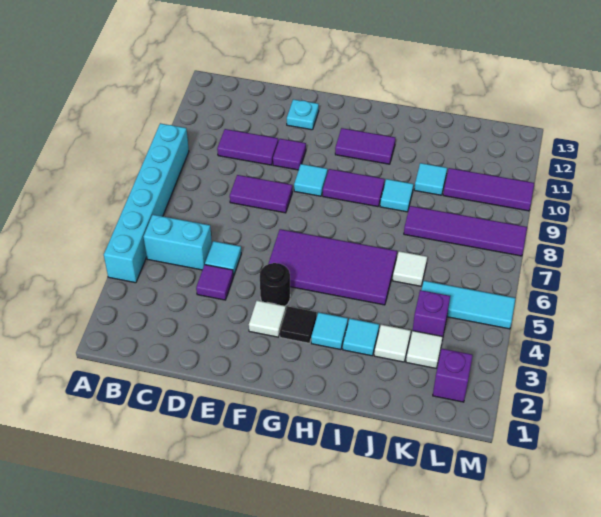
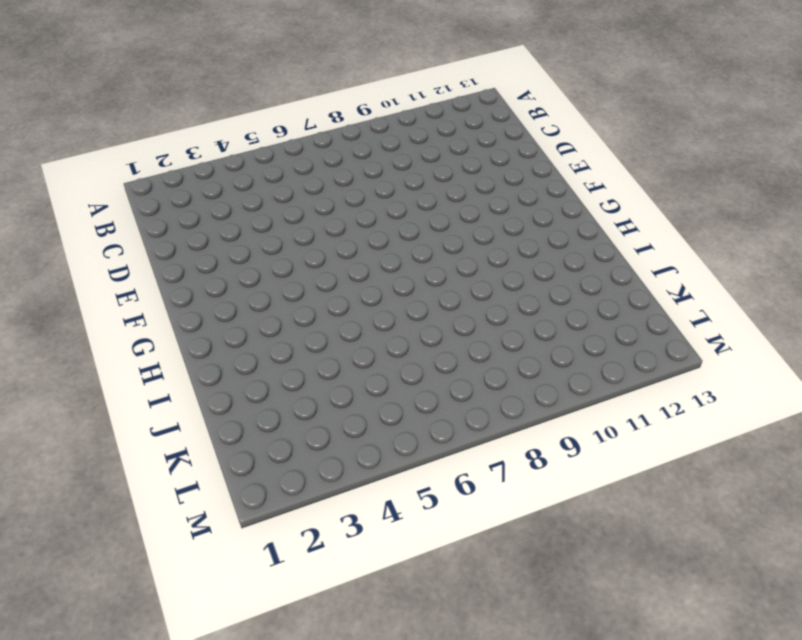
none -> cyan brick A4:A9 level 1
none -> cyan brick B5:C5 level 1
none -> purple tile C10:D10 level 1

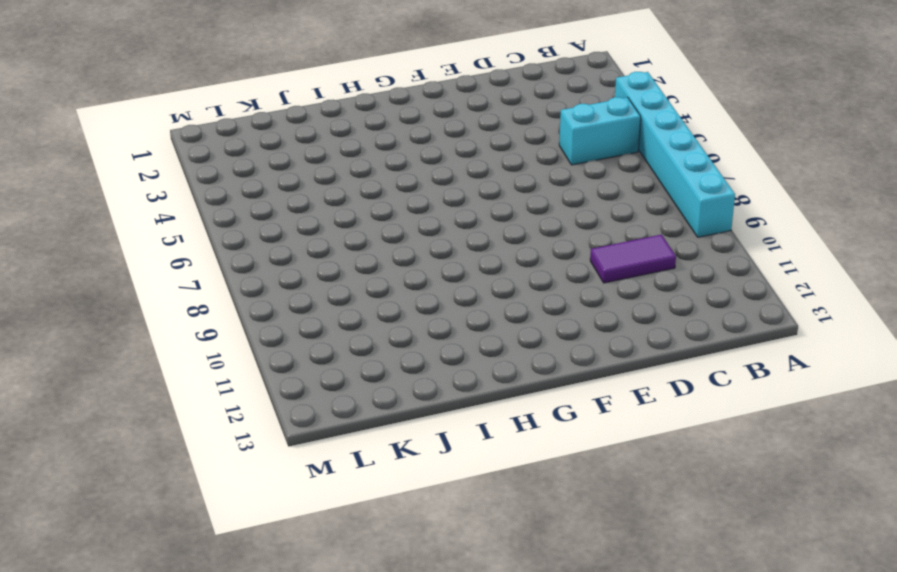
none -> purple tile D4 level 1
none -> cyan tile D5 level 1
none -> purple tile D8:E8 level 1

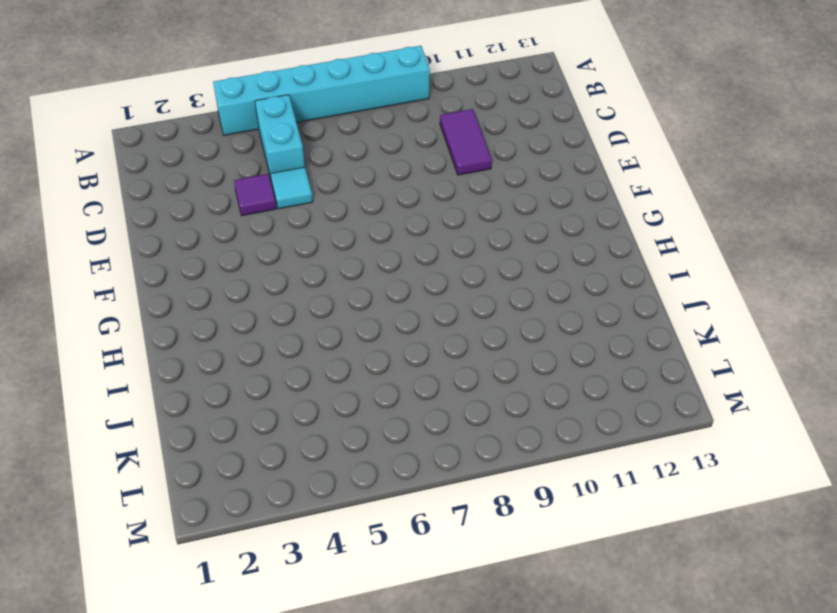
none -> purple tile D8:E8 level 1
none -> purple tile E10 level 1
none -> cyan plate E12 level 1

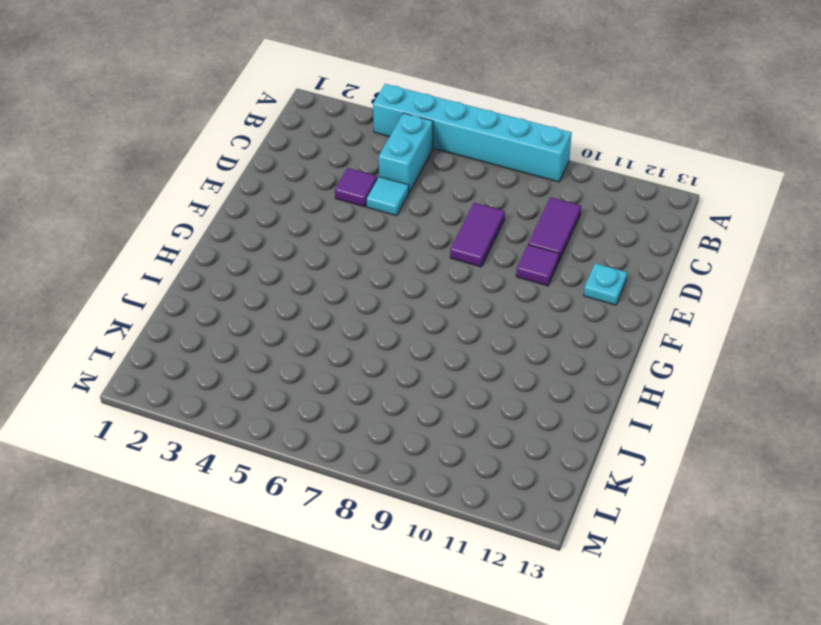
none -> white tile F3 level 1
none -> black round brick F4 level 1
none -> purple tile F5:I6 level 1

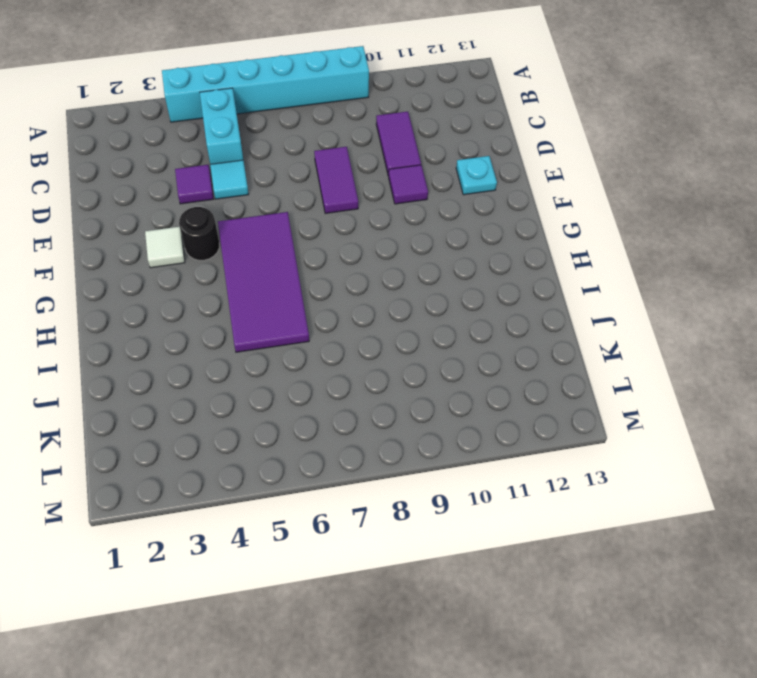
none -> cyan tile F9 level 1
none -> black tile G3 level 1
none -> purple tile G9:H9 level 1

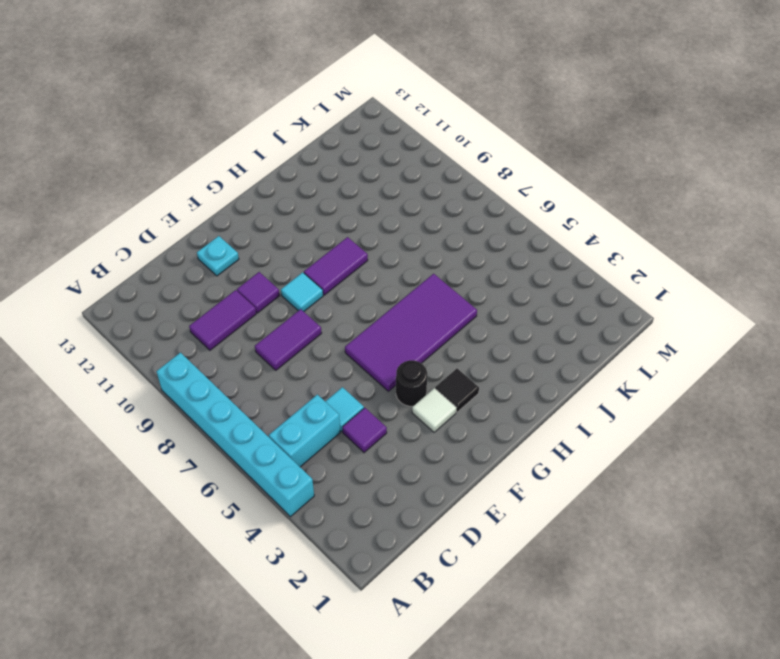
none -> purple tile G11:H11 level 1
none -> cyan tile H3 level 1
none -> cyan tile I3 level 1

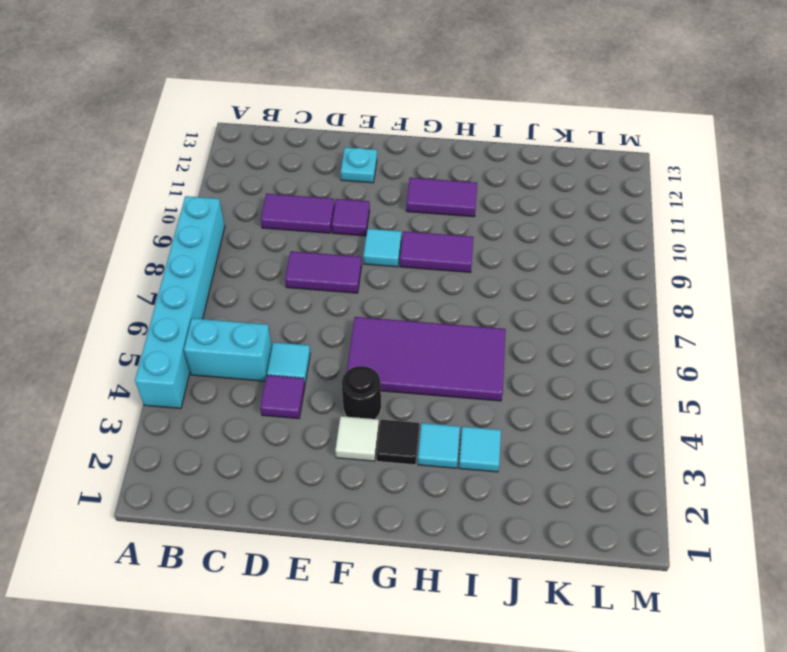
none -> cyan tile I9 level 1
none -> white tile J3 level 1
none -> white tile J6 level 1

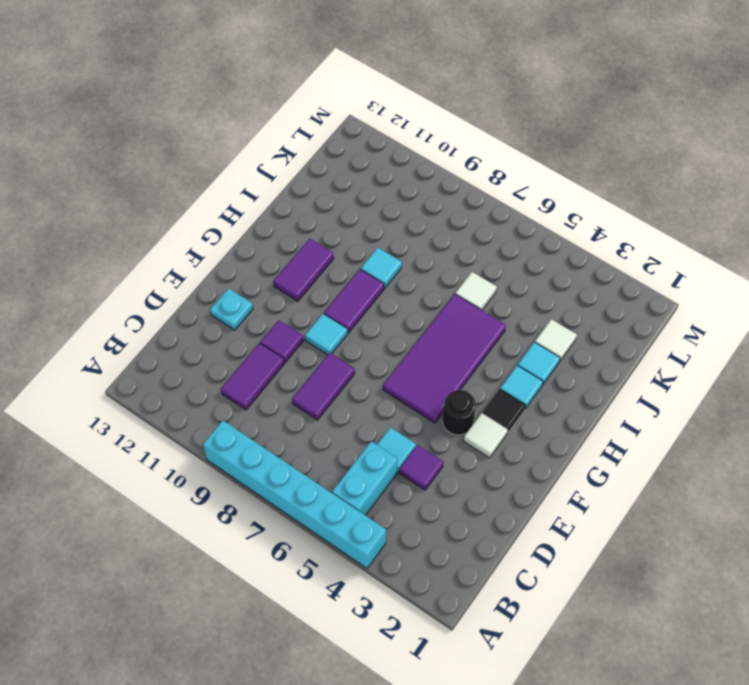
none -> purple tile J8:M8 level 1
none -> cyan tile J10 level 1
none -> white tile K3 level 1

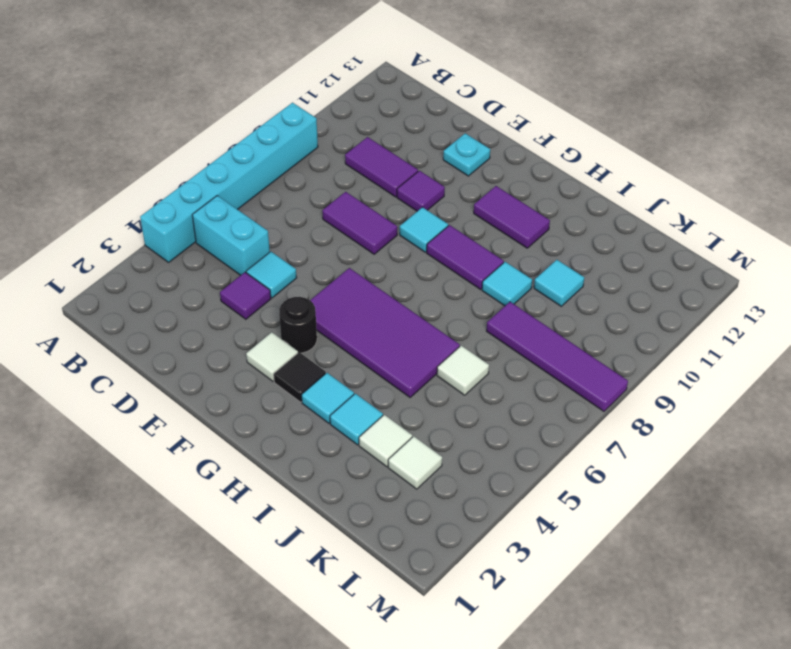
none -> purple brick K4 level 1
none -> cyan tile K5:M5 level 1
none -> purple tile K10:M10 level 1

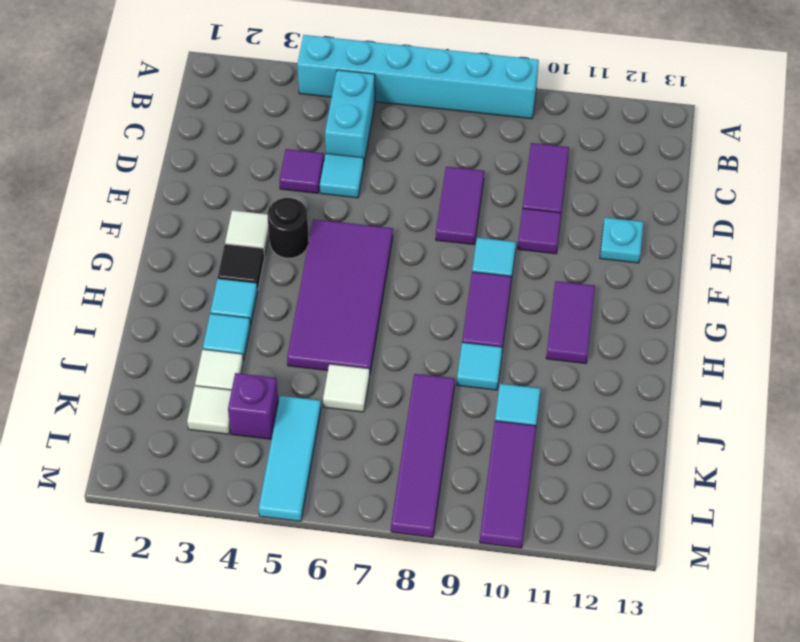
none -> purple brick L2 level 1

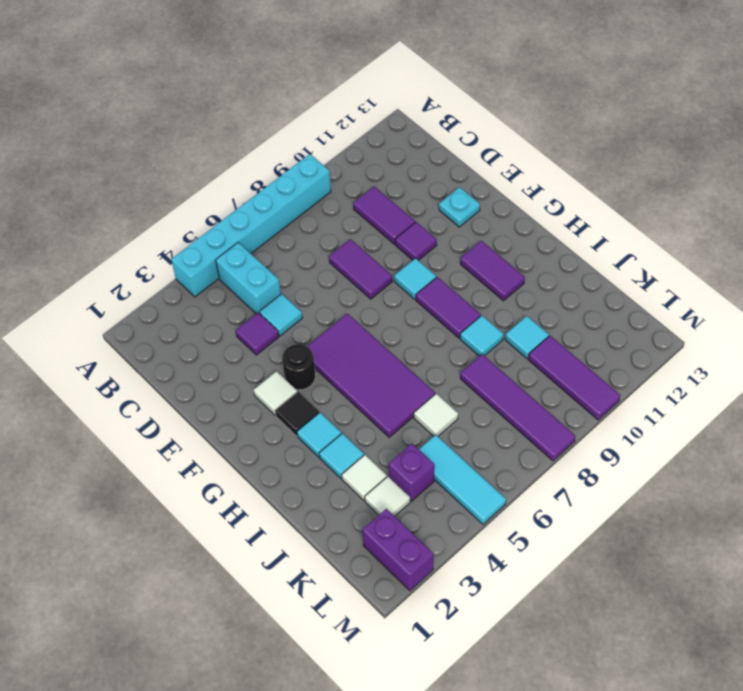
purple brick L2:M2 level 1 -> purple brick L2 level 1

